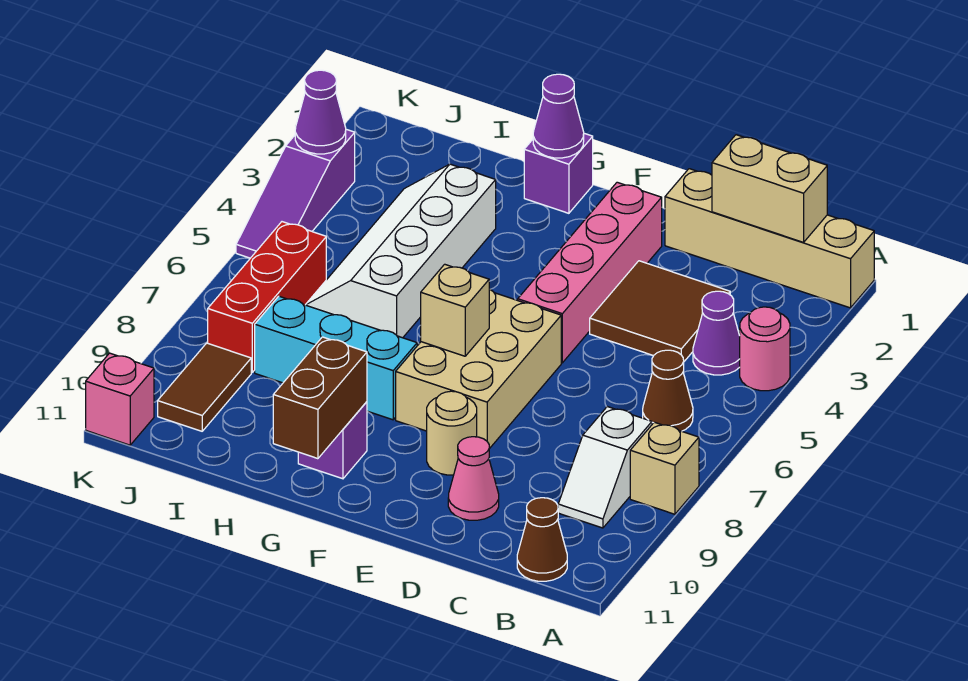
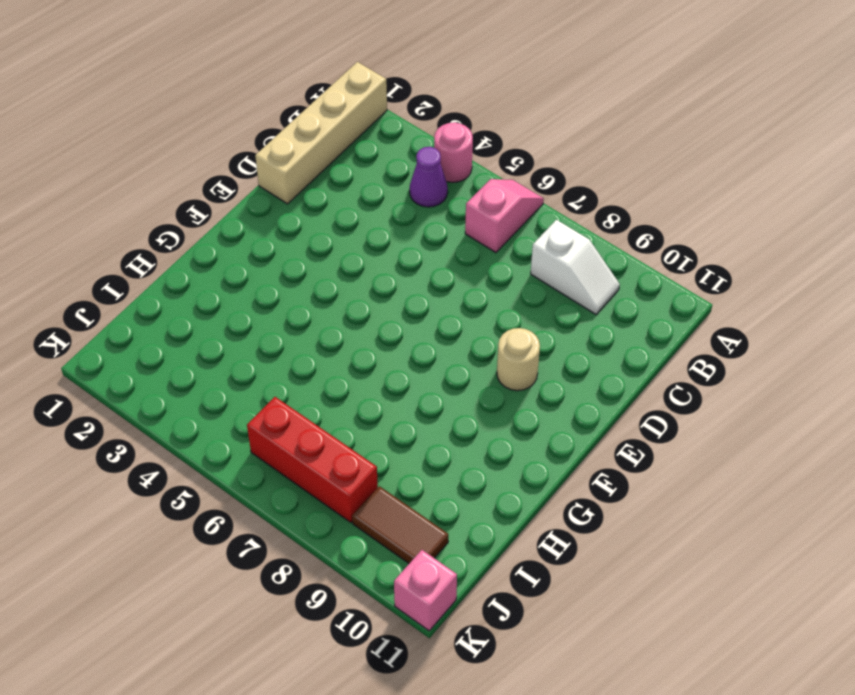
pink slope A6:B6 level 1 top B -> brown cone B6 level 1
none -> tan brick A8 level 1
none -> brown cone B11 level 1
none -> brown tile C3:D4 level 1

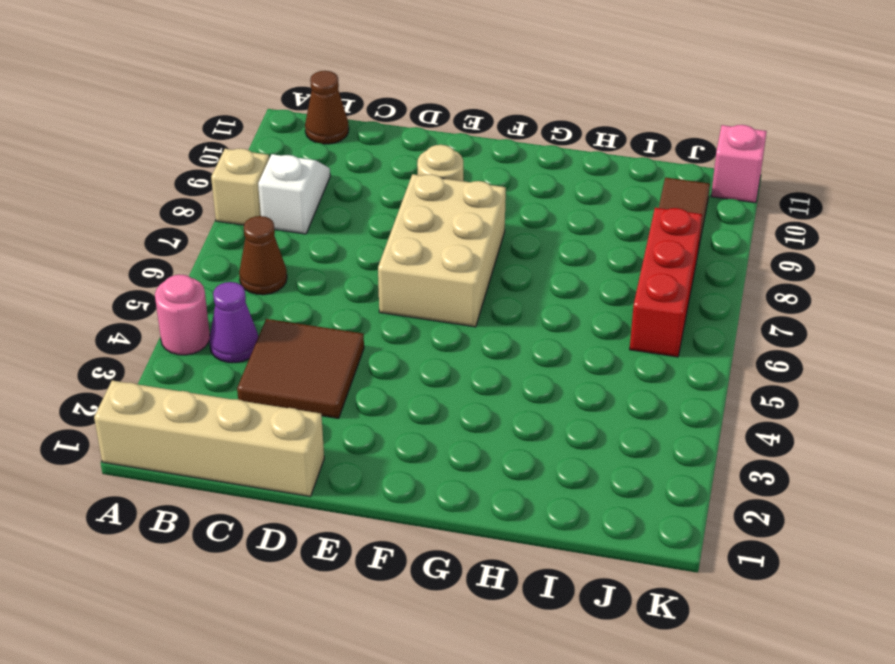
none -> pink cone D10 level 1
none -> pink brick E2:E5 level 1
none -> purple brick G1 level 1

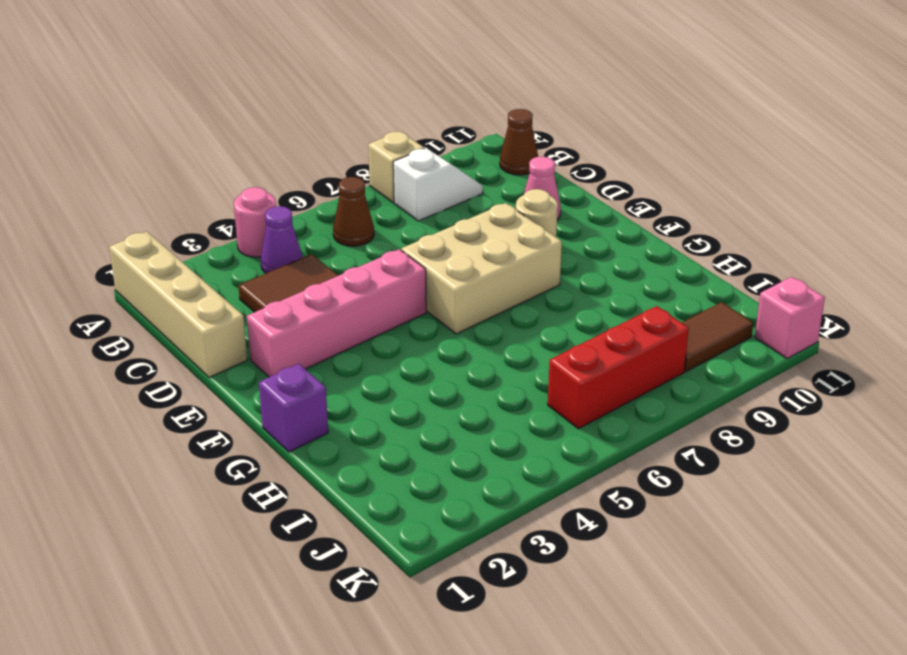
none -> cyan brick G8:I8 level 1
none -> purple brick G10 level 1
none -> white slope H3:I6 level 1 top H

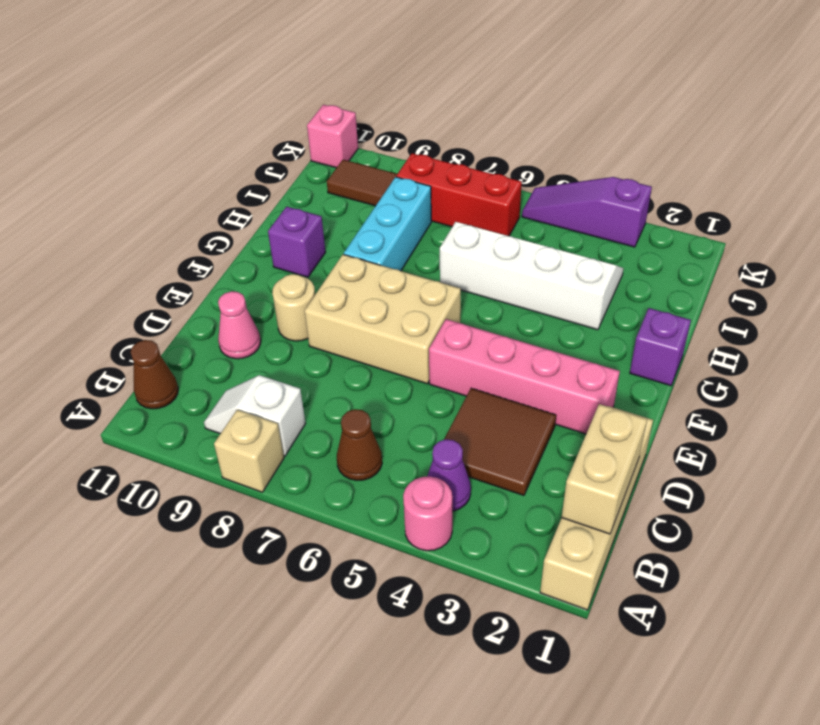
none -> tan brick F7 level 2
none -> purple cone G1 level 2
none -> brown brick G10:G11 level 2

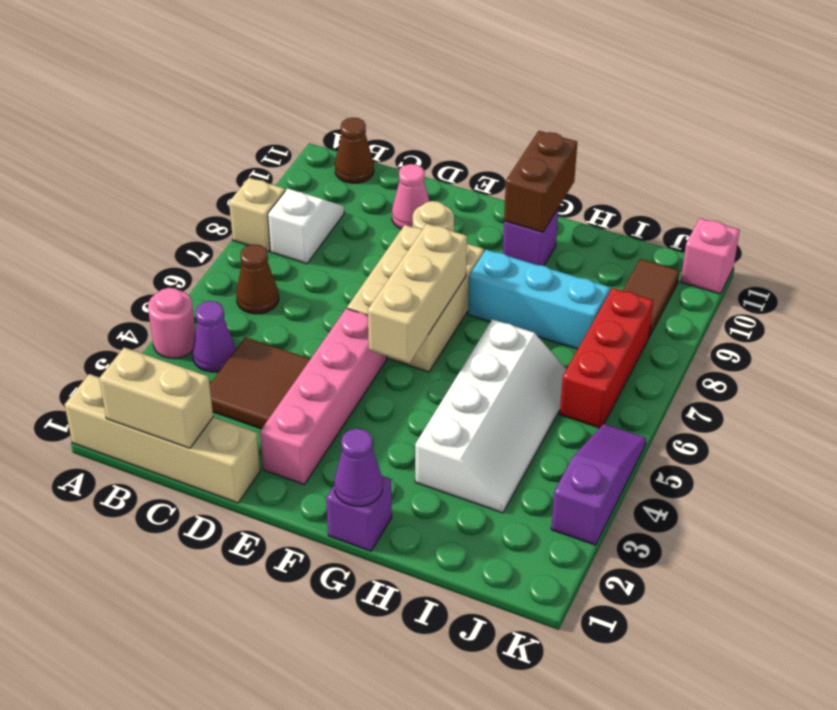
tan brick F5:F7 level 2 -> tan brick F7 level 2
none -> purple cone K3 level 2

